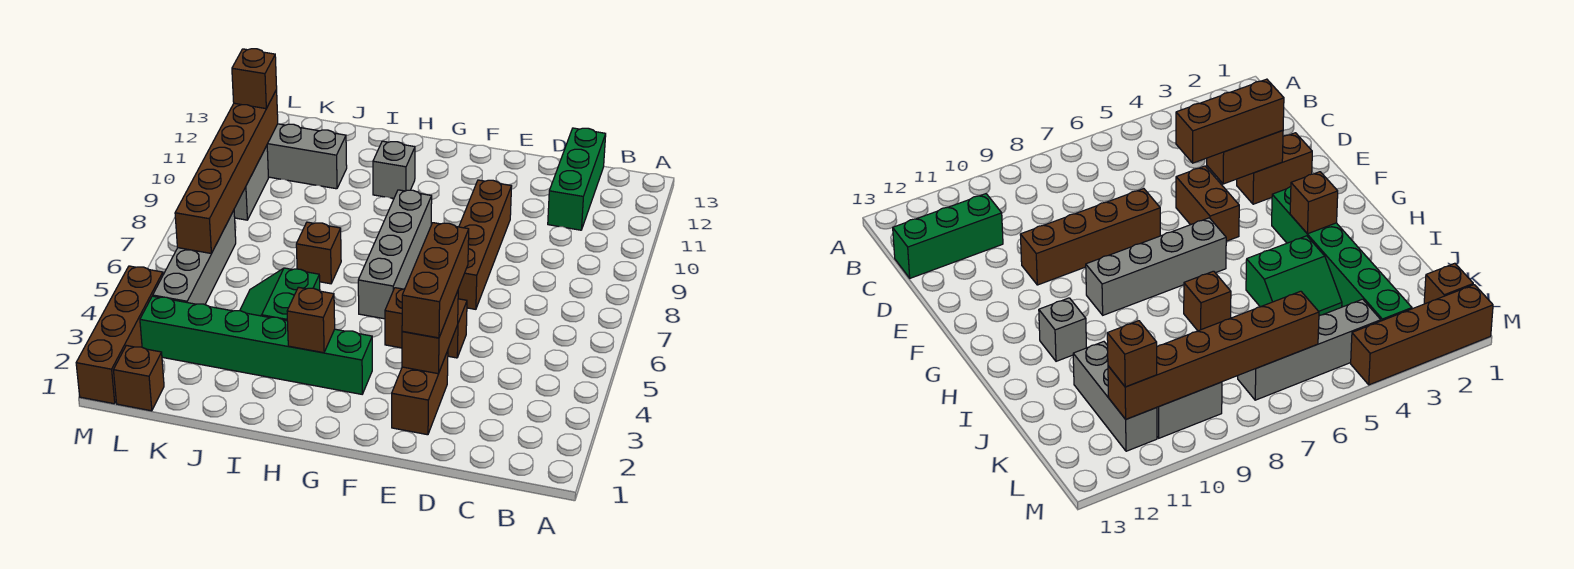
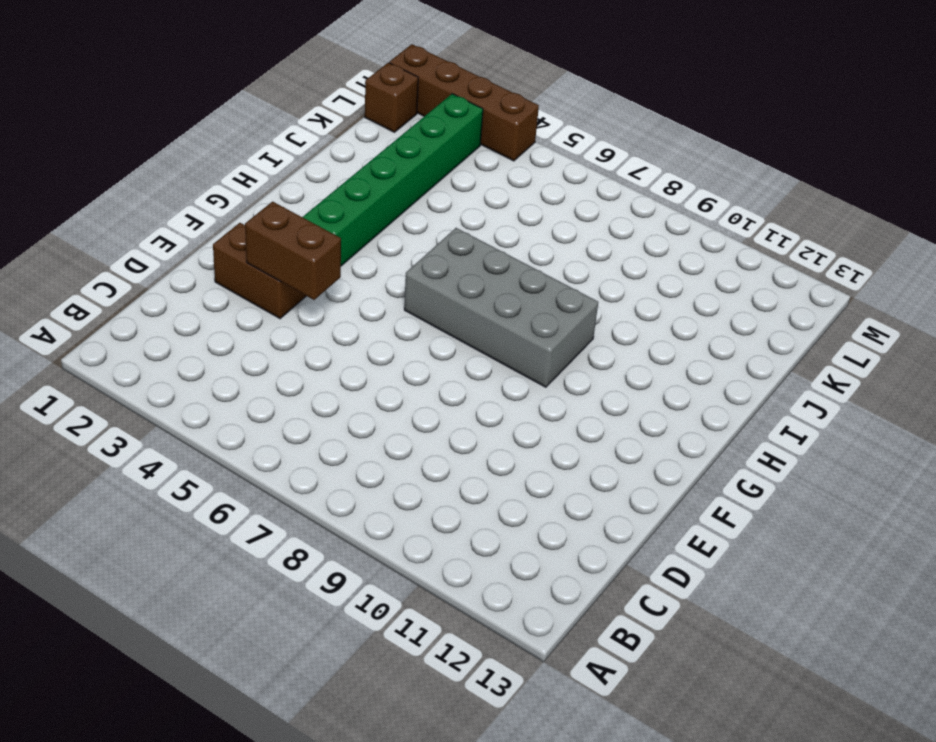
grey brick G6:H9 level 1 -> grey brick G6:G9 level 1
none -> green brick C11:C13 level 1
none -> brown brick E5:F5 level 1
none -> brown brick E7:E10 level 1

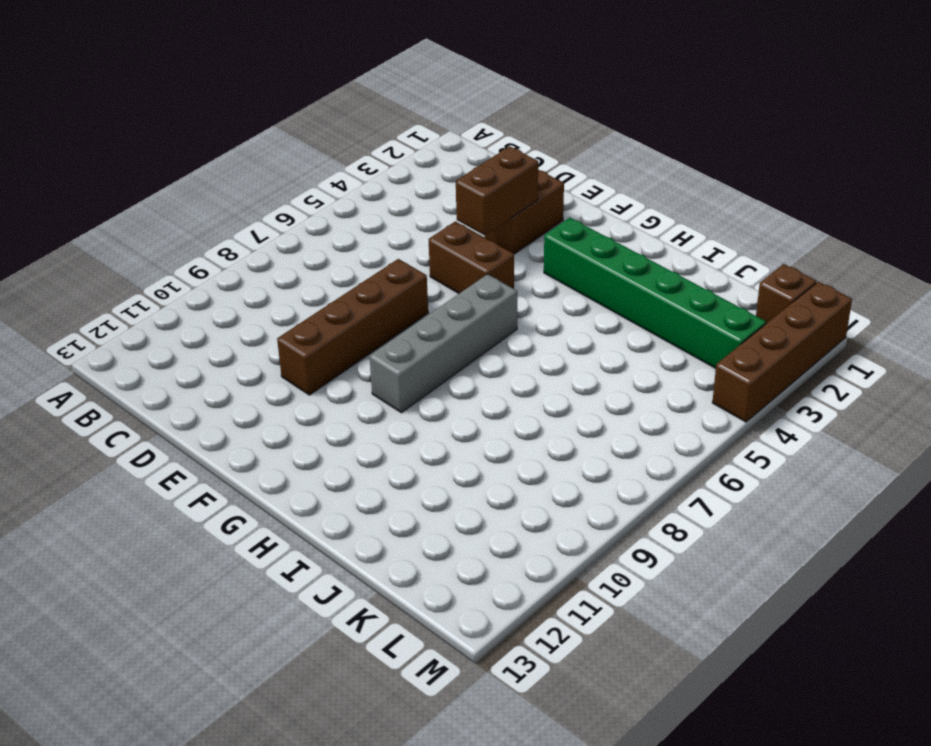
none -> green brick C11:C13 level 1
none -> grey brick H11 level 1
none -> green slope I4:J5 level 1 top I

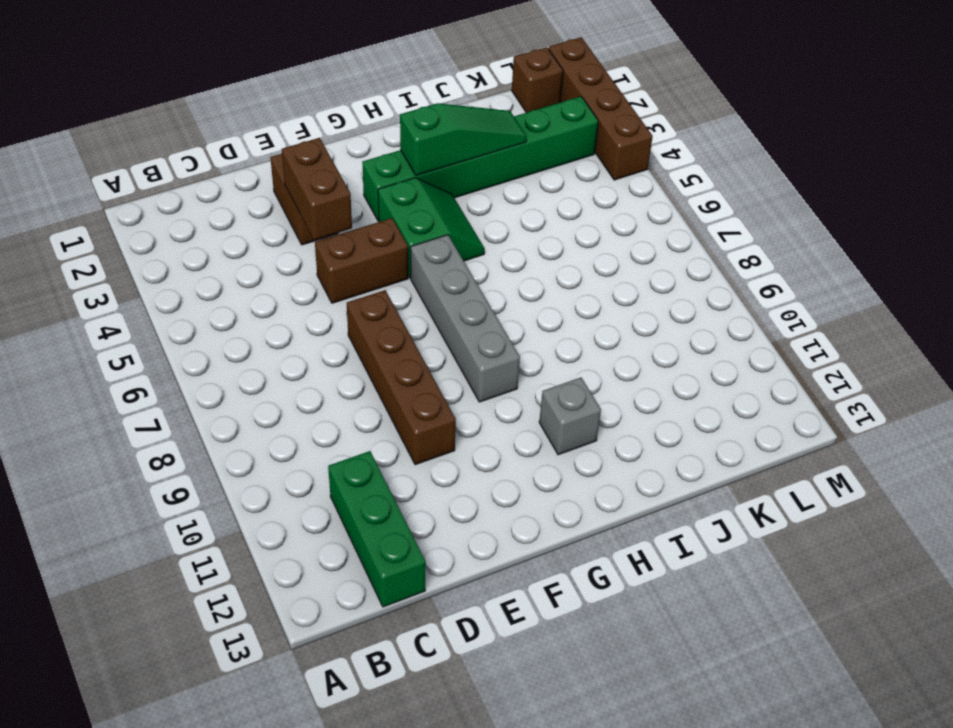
green slope G4:H5 level 1 top G -> green slope I4:J5 level 1 top I
green slope H3:J3 level 2 top H -> brown brick H3 level 2
none -> brown brick I7 level 1
none -> grey brick J11:L11 level 1
none -> grey brick L4:L7 level 1

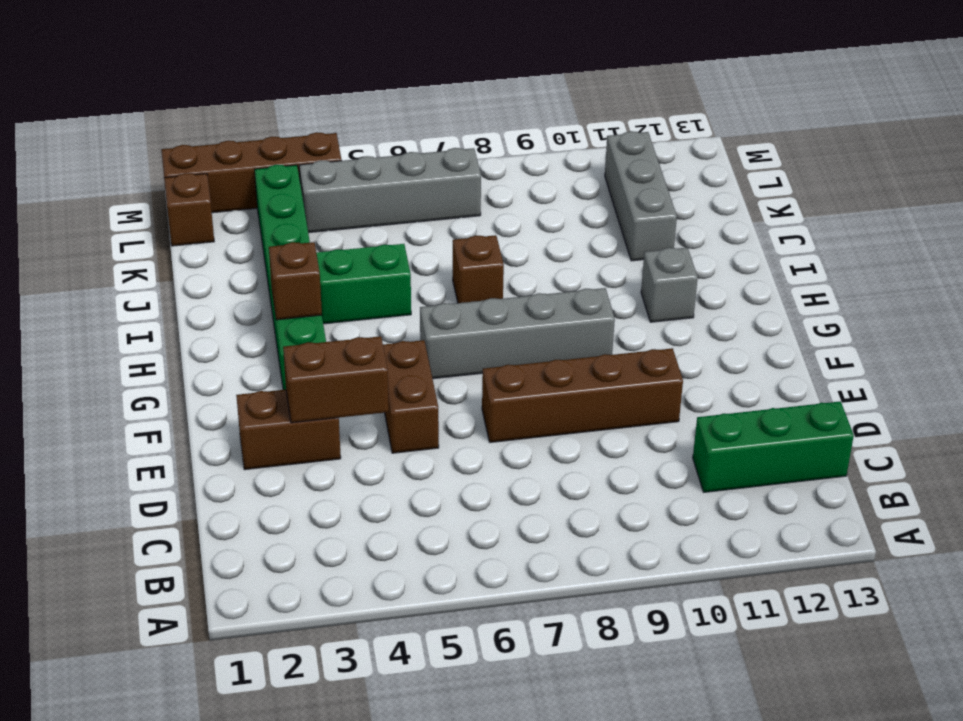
none -> grey brick L9:L10 level 1
none -> brown brick L6:L11 level 2
none -> brown brick E3:E5 level 3

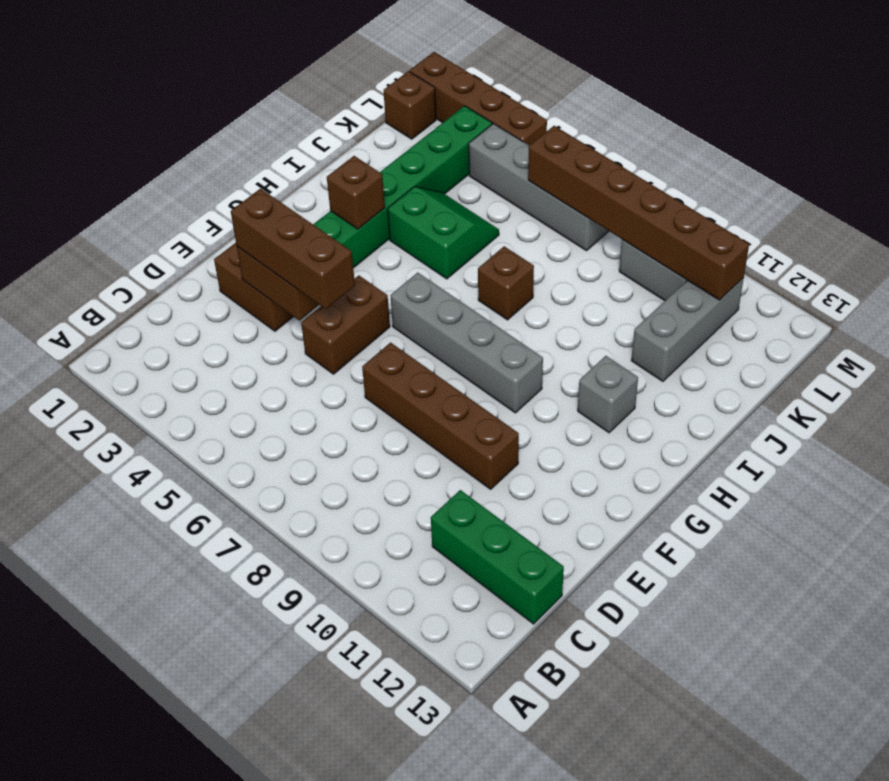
none -> brown brick L11 level 3

